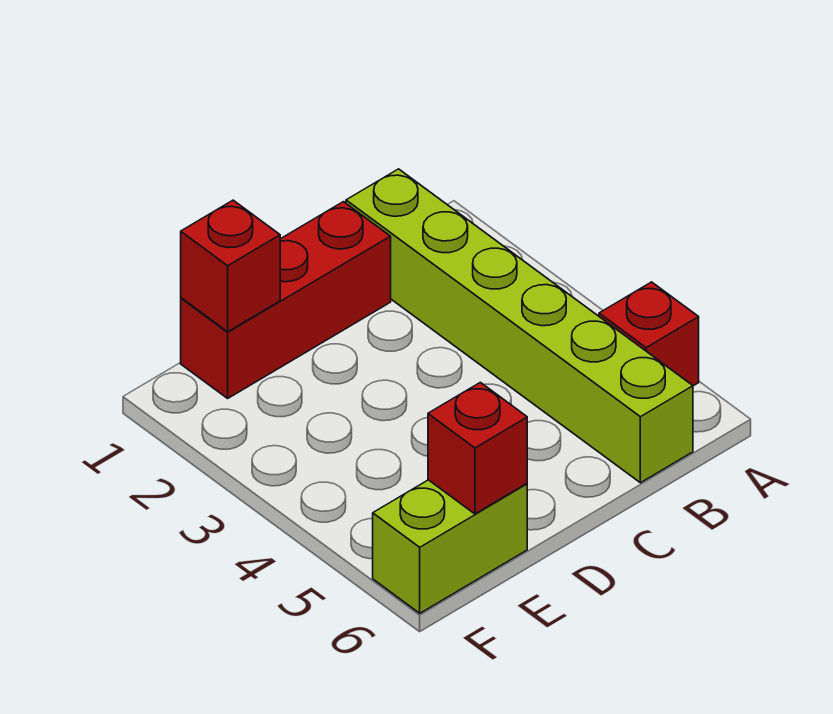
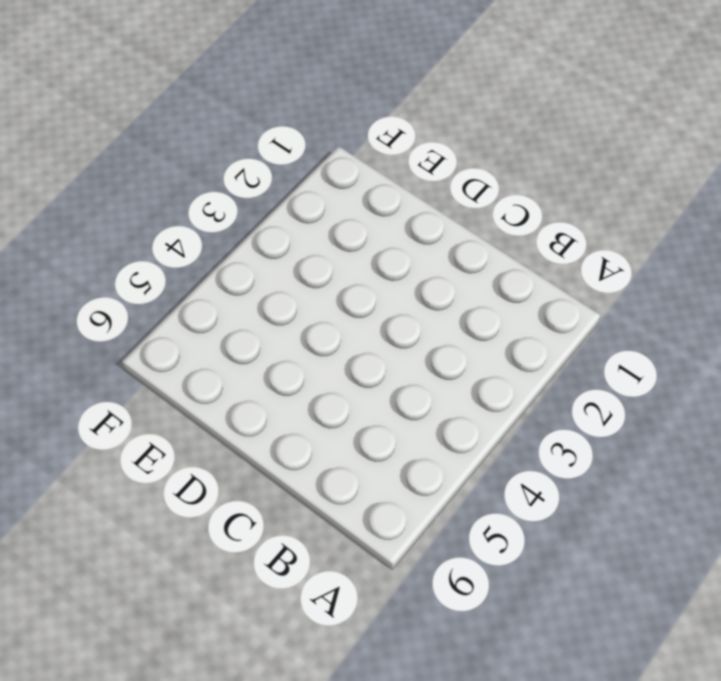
none -> red brick A5 level 1
none -> lime brick B1:B6 level 1

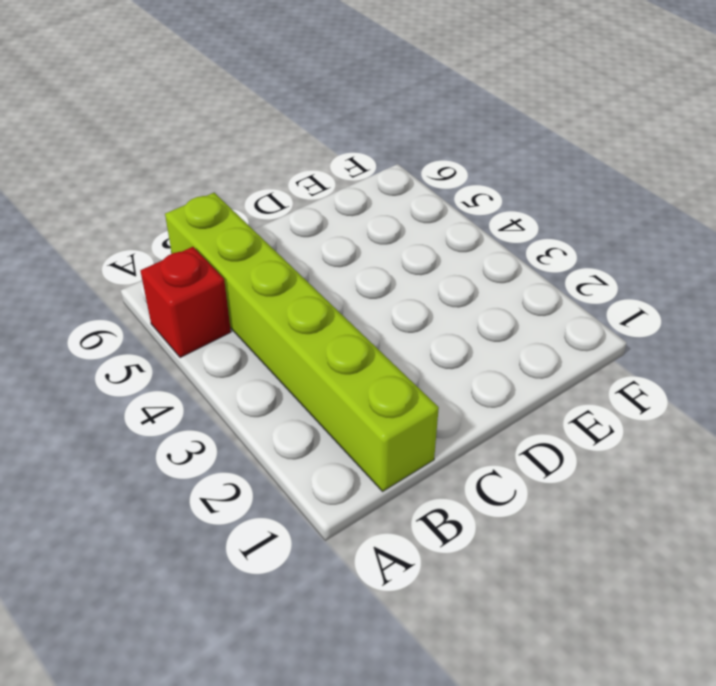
none -> red brick C1:E1 level 1
none -> lime brick E6:F6 level 1

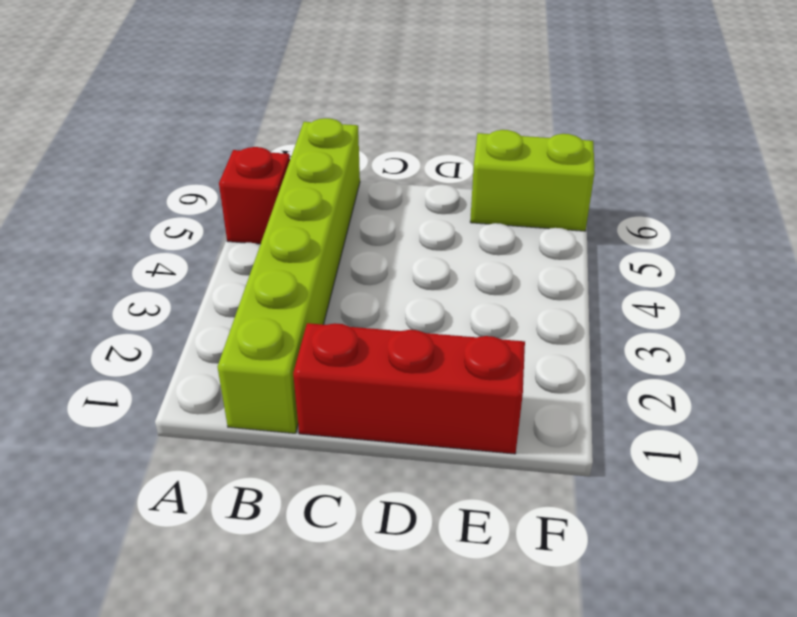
none -> red brick E1 level 2
none -> red brick E6 level 2

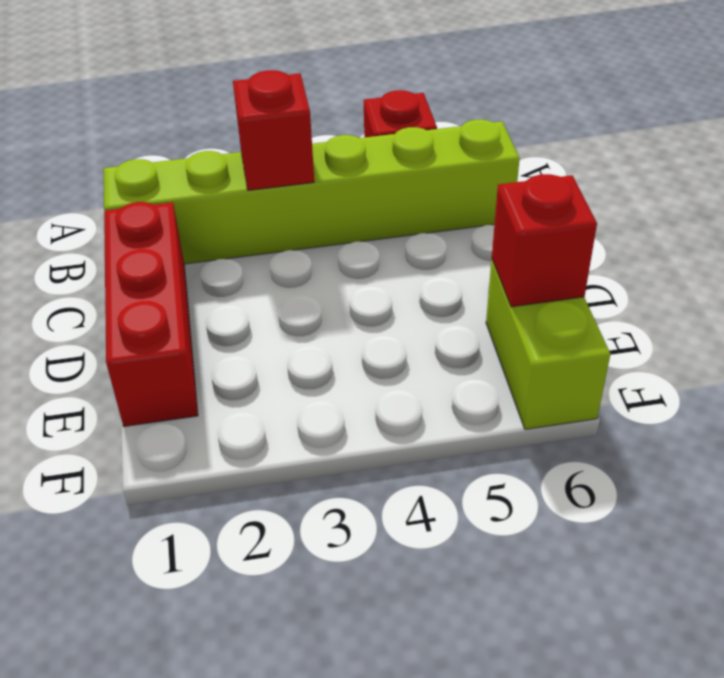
red brick B3 level 2 -> red brick E1 level 2

